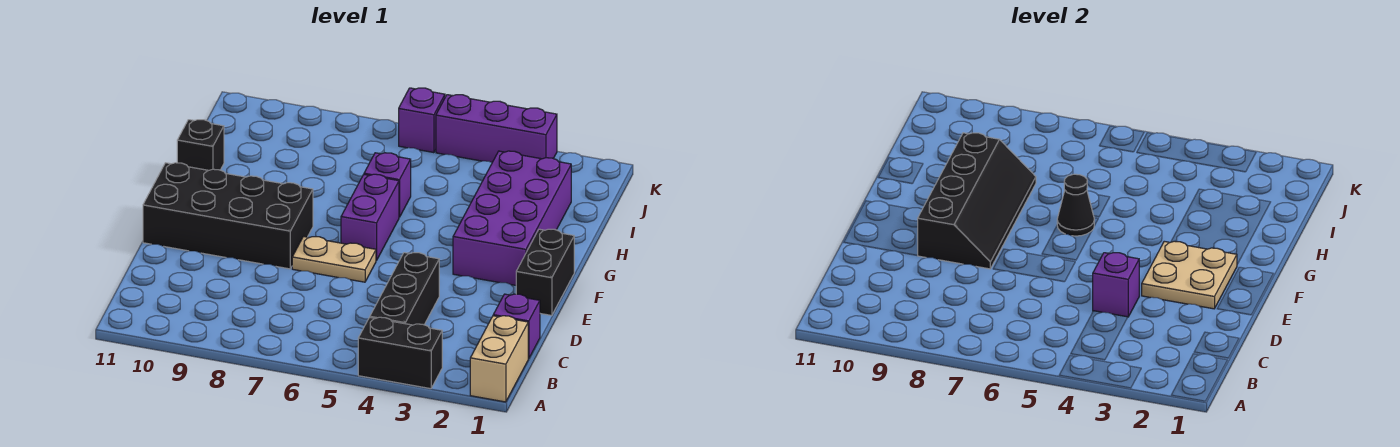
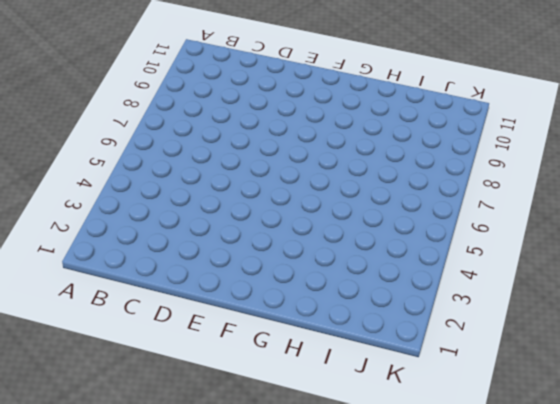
none -> tan brick A1:B1 level 1
none -> black brick A3:A4 level 1
none -> black brick B4:D4 level 1

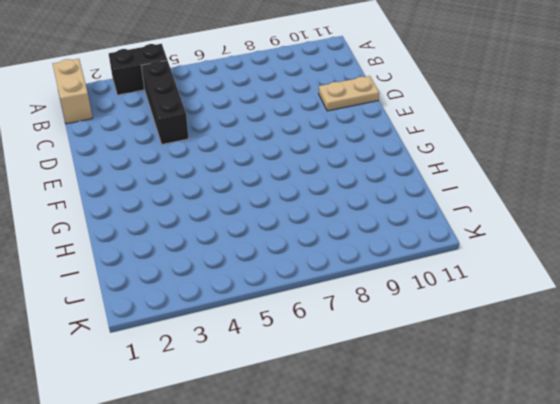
tan plate D10:D11 level 1 -> tan plate E6:E7 level 1
none -> purple brick C1 level 1
none -> black brick E1:F1 level 1
none -> black brick E8:F11 level 1

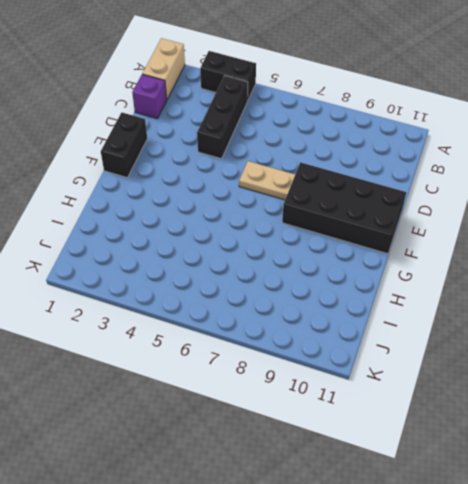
none -> purple brick F2:I3 level 1
none -> purple brick F6:G6 level 1
none -> purple brick H6 level 1

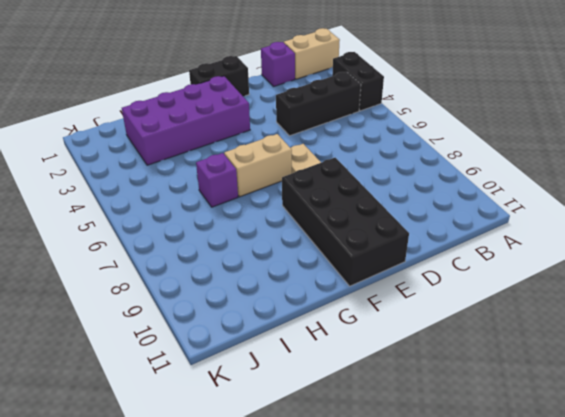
tan brick F6:G6 level 1 -> purple brick F6:G6 level 1
none -> black brick H11 level 1
none -> purple brick K3:K5 level 1
none -> purple brick K6 level 1

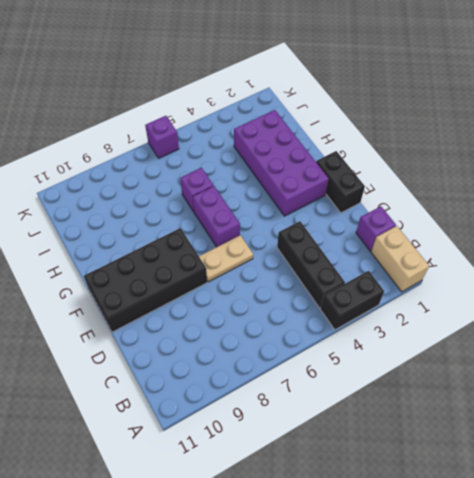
none -> black brick H11 level 1
none -> purple brick K3:K5 level 1
none -> purple brick D4 level 2

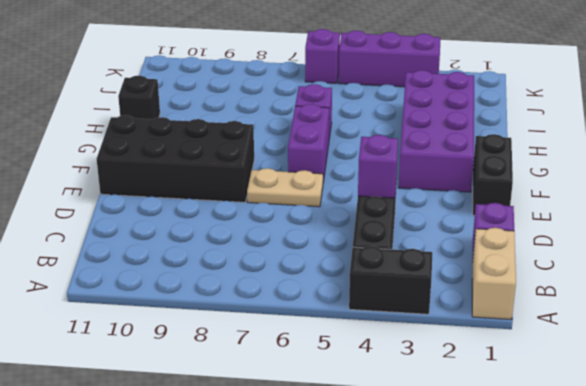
none -> tan plate E2:F3 level 2
none -> black slope E8:H9 level 2 top 9
none -> black cone G6 level 2

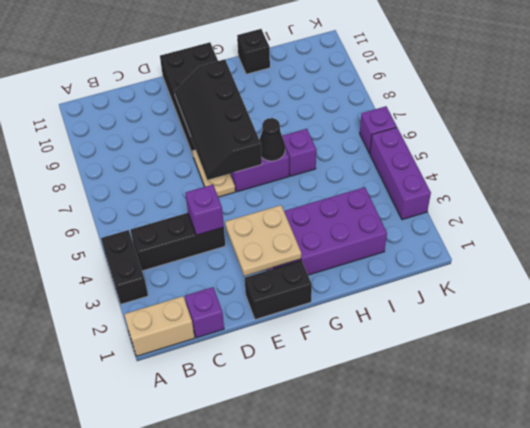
black slope E6:F9 level 2 top F -> black slope E8:H9 level 2 top 9

